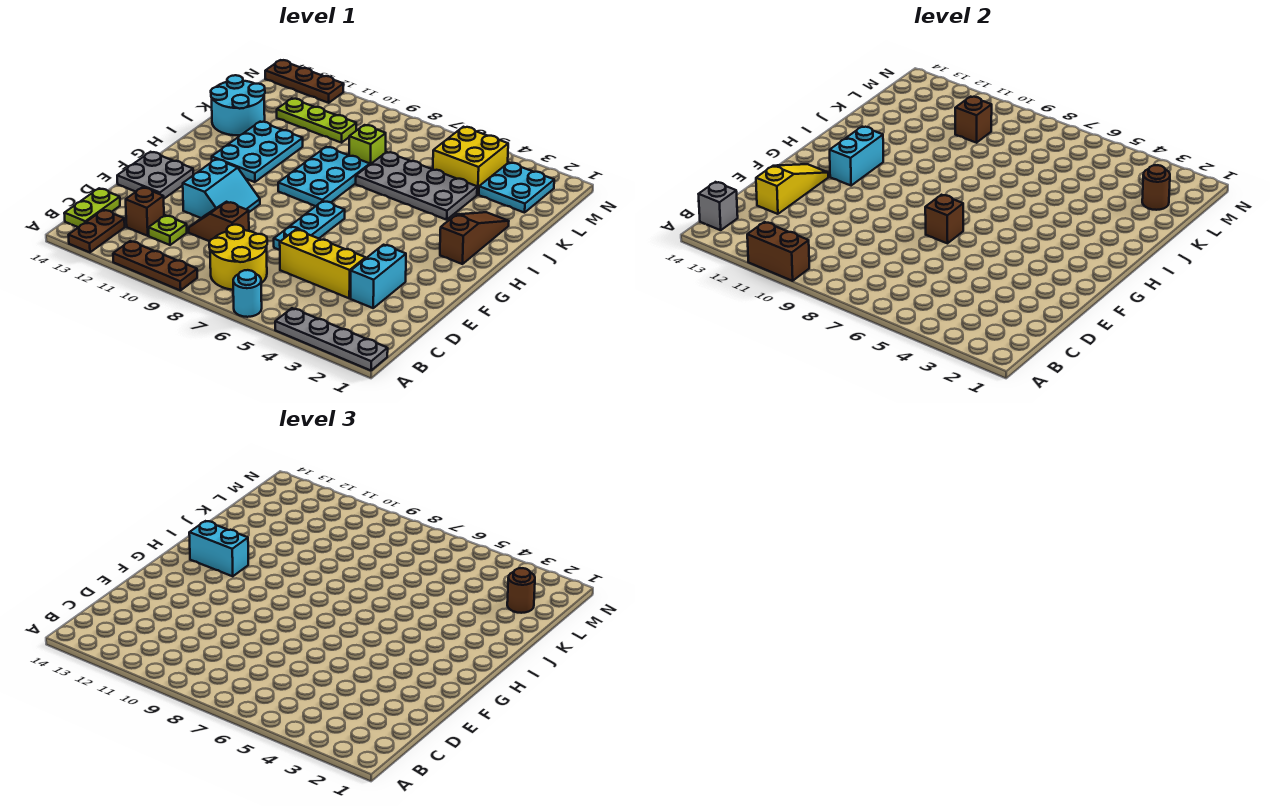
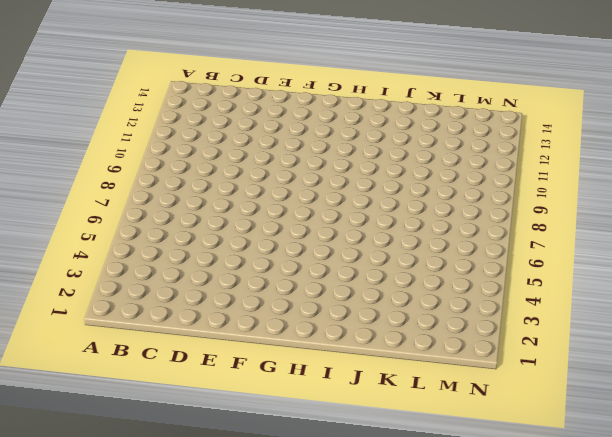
none -> grey plate A1:A4 level 1
none -> cyan round brick A6 level 1
none -> brown plate A9:A11 level 1
none -> brown plate A13:B13 level 1

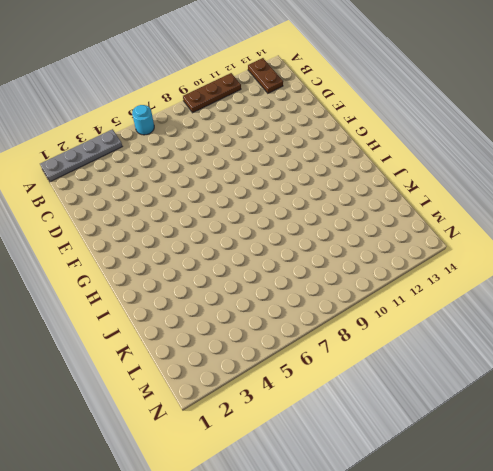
none -> yellow round brick B7:C8 level 1
none -> lime plate B14:C14 level 1
none -> lime plate C11 level 1
none -> brown brick C12 level 1

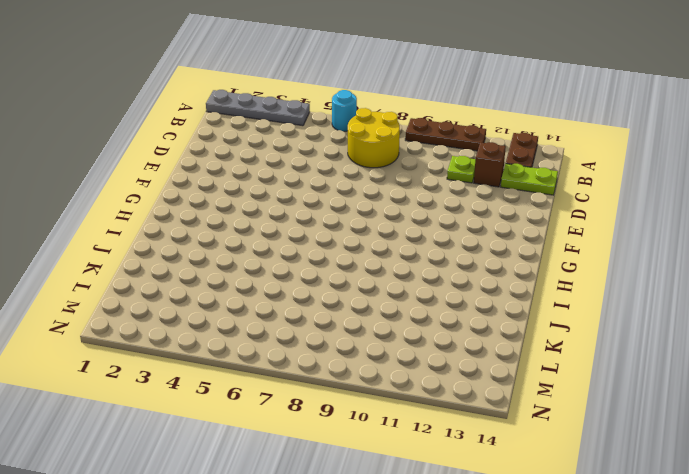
lime plate C13:C14 level 1 -> lime plate B14:C14 level 1
none -> cyan brick D3:E3 level 1
none -> yellow brick D4:D6 level 1
none -> brown slope D9:D10 level 1 top 9
none -> cyan plate E7:G7 level 1

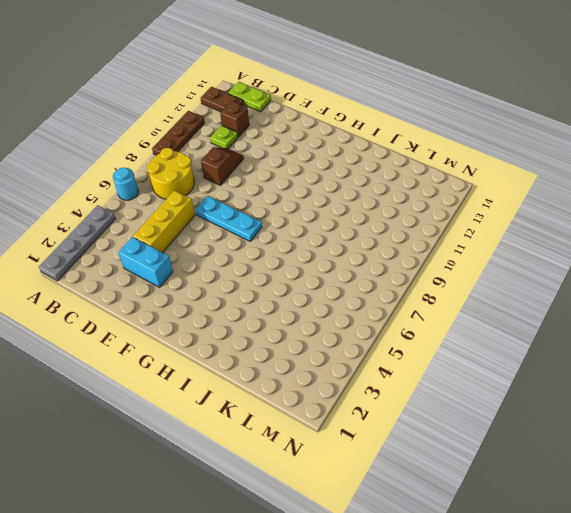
none -> cyan slope E10:F11 level 1 top 11
none -> grey plate E13:F14 level 1
none -> brown slope H2:J2 level 1 top H
none -> cyan plate H8:J9 level 1

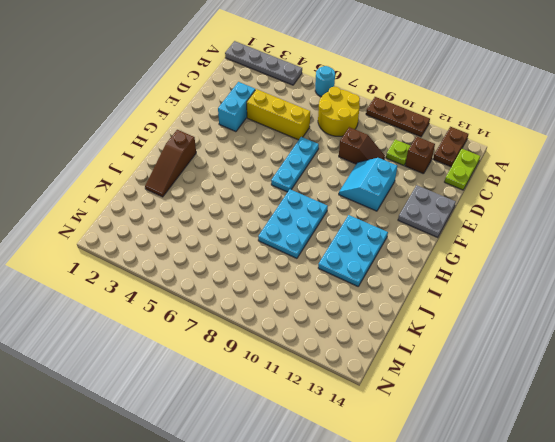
none -> grey plate J4:K7 level 1
none -> cyan round brick J13:K14 level 1
none -> lime brick K8 level 1
none -> cyan plate L2:M3 level 1

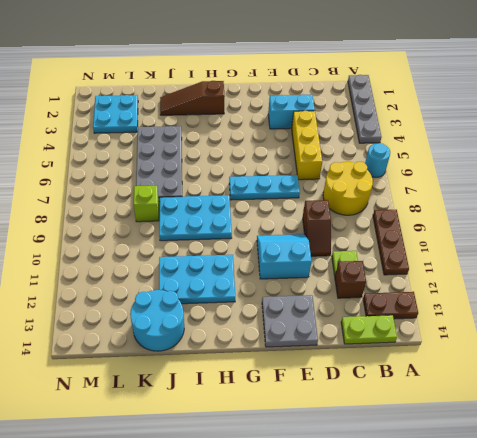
none -> yellow brick L4:M5 level 1
none -> lime plate L10:L12 level 1
none -> brown plate N12:N14 level 1
none -> brown brick A10:A11 level 2

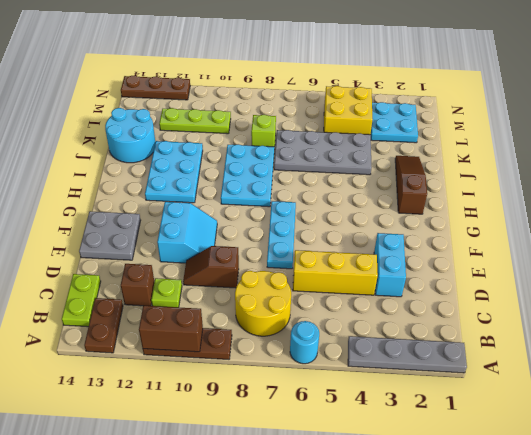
none -> grey brick B14 level 2
none -> yellow slope D13:F13 level 2 top D
none -> brown brick F7 level 2
none -> cyan brick G12:H12 level 2

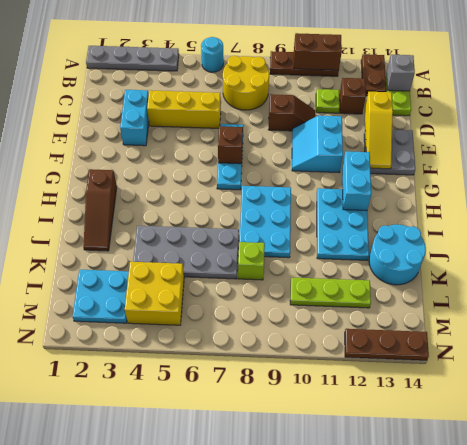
none -> brown round brick L2 level 2
none -> brown brick L10 level 2
none -> cyan brick H12:H13 level 3
none -> brown round brick L2 level 3

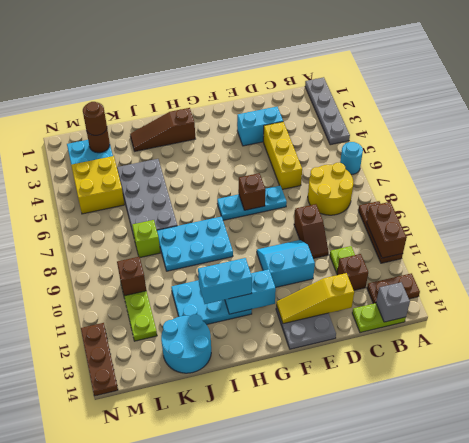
cyan brick H12:I12 level 3 -> cyan brick H12:H13 level 3

